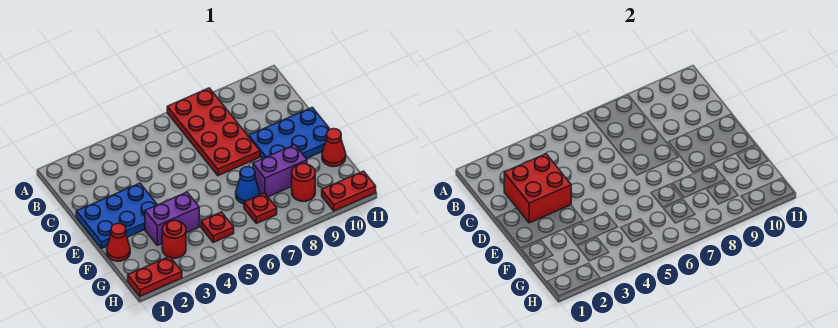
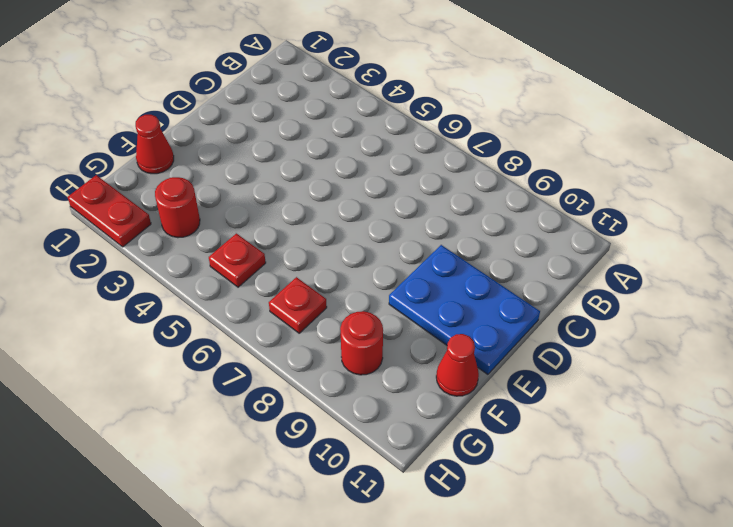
none -> red plate A7:D8 level 1
none -> blue plate D1:E3 level 1
none -> purple brick F3:F4 level 1

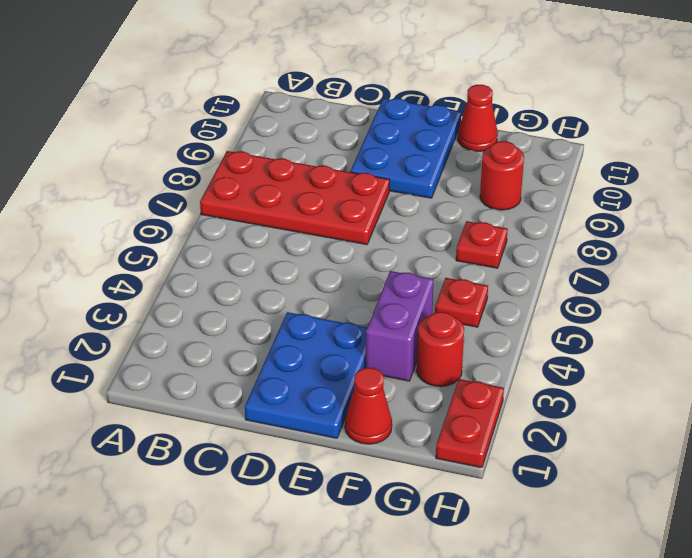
none -> blue cone F7 level 1
none -> purple brick F8:F9 level 1
none -> red plate H10:H11 level 1

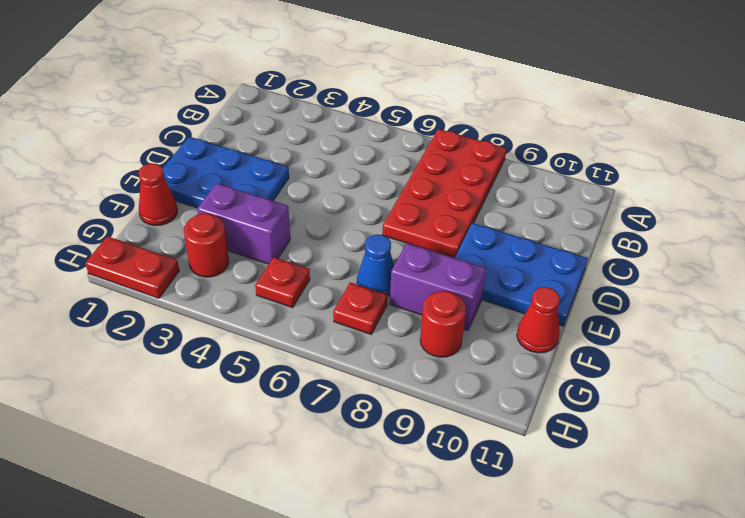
none -> red plate H10:H11 level 1
none -> red brick C2:D3 level 2

